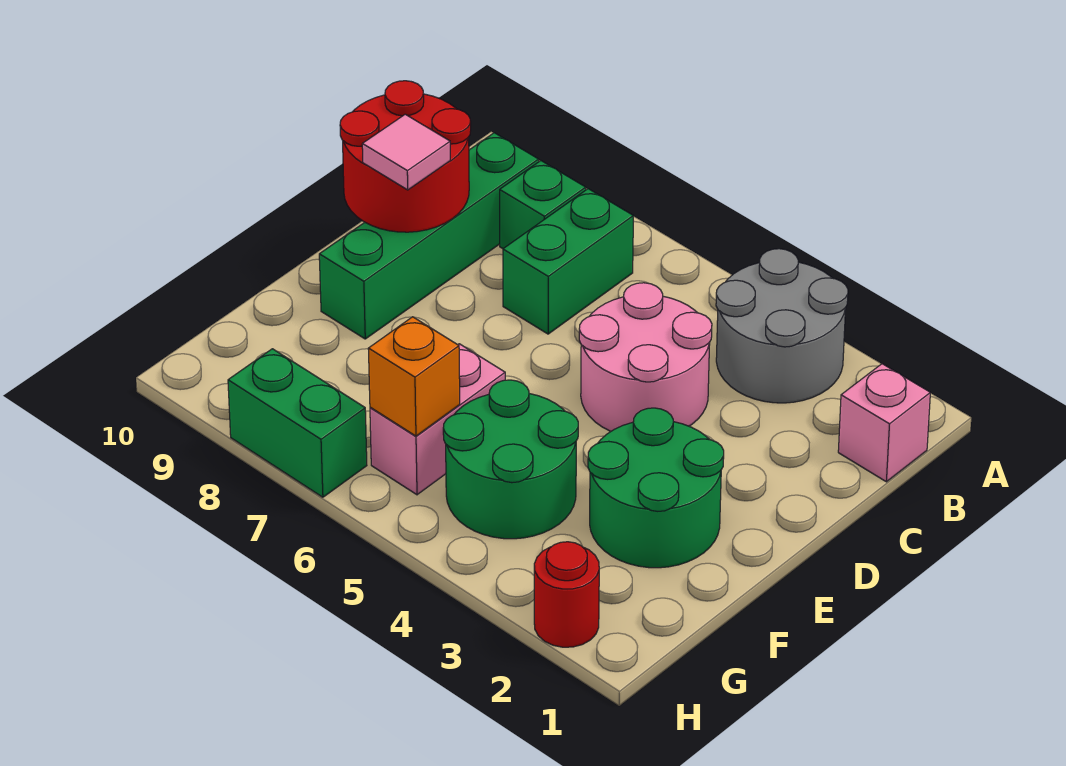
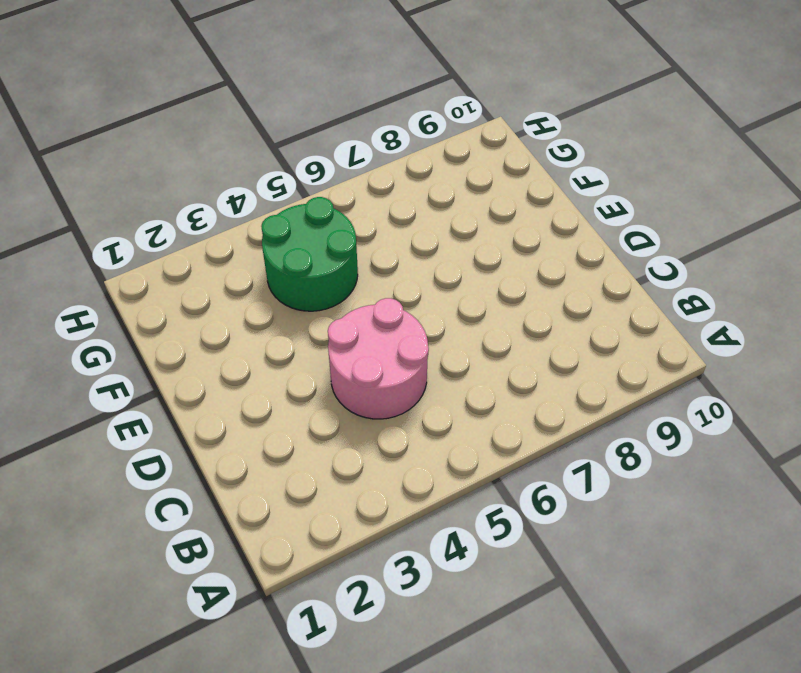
none -> grey round brick A3:B4 level 1
none -> pink brick B1 level 1
none -> green brick B7:C7 level 1

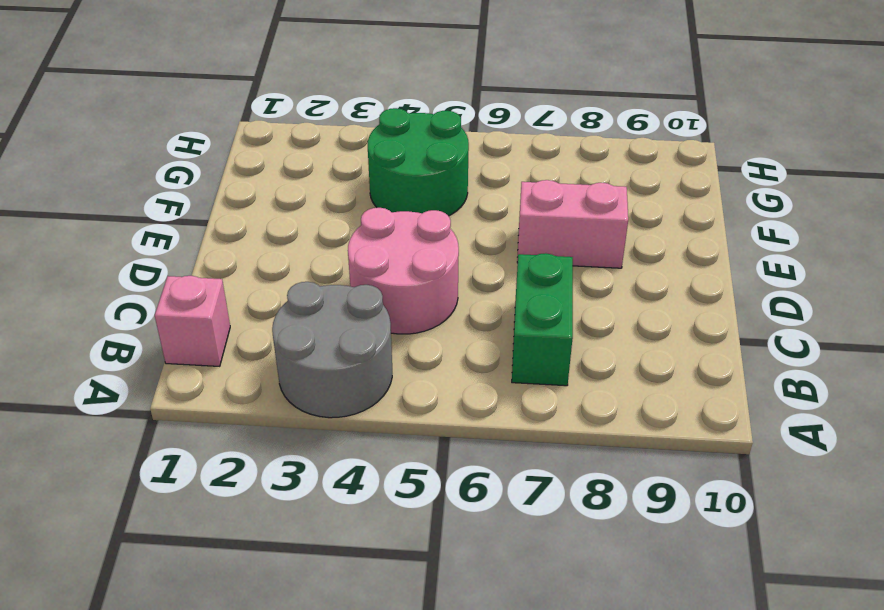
pink brick E7:E8 level 1 -> pink brick F6:G6 level 1
none -> green brick B8 level 1
none -> green brick B9:E9 level 1
none -> green round brick E2:F3 level 1

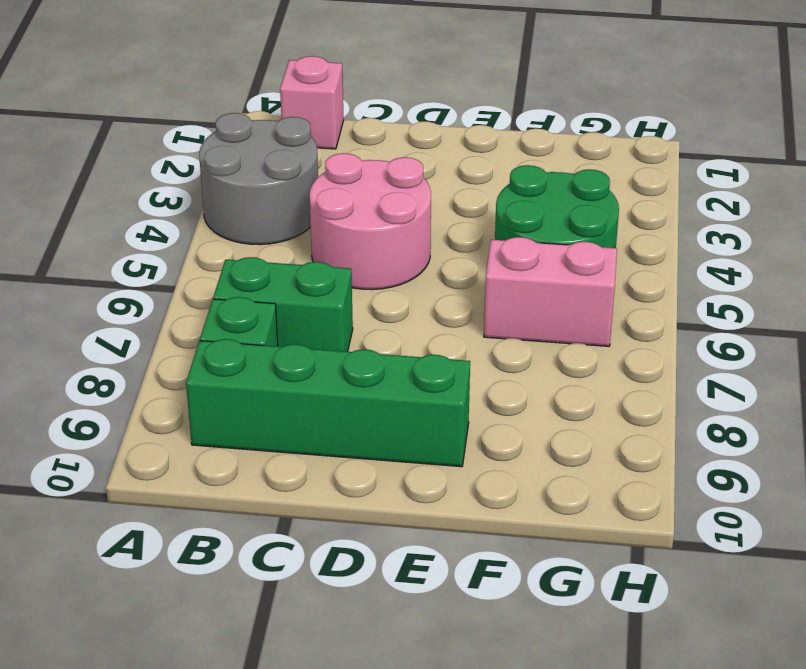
none -> green round brick E2:F3 level 1
none -> red round brick H2 level 1
none -> green brick H7:H8 level 1

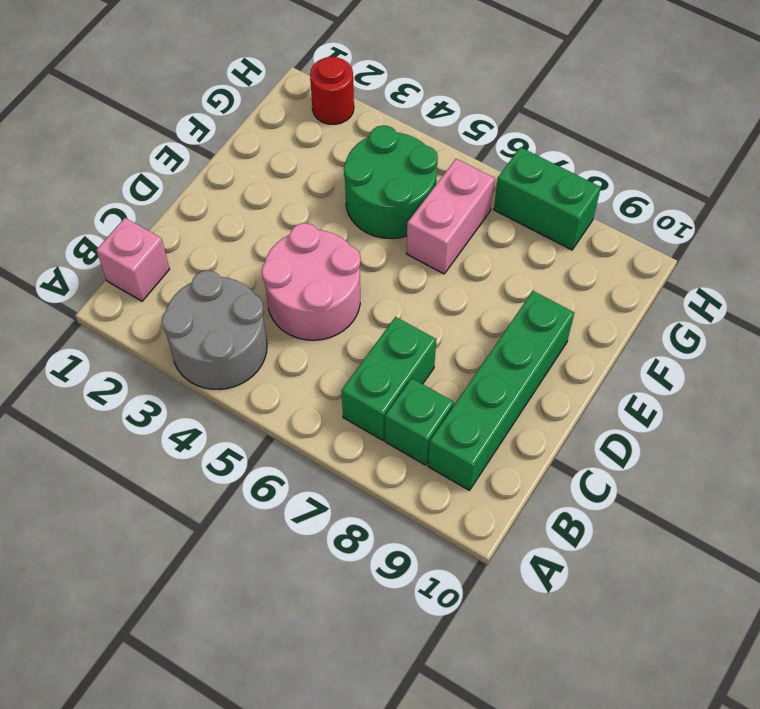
none -> green round brick E2:F3 level 1
none -> red round brick C9:D10 level 2
none -> orange brick G6 level 2

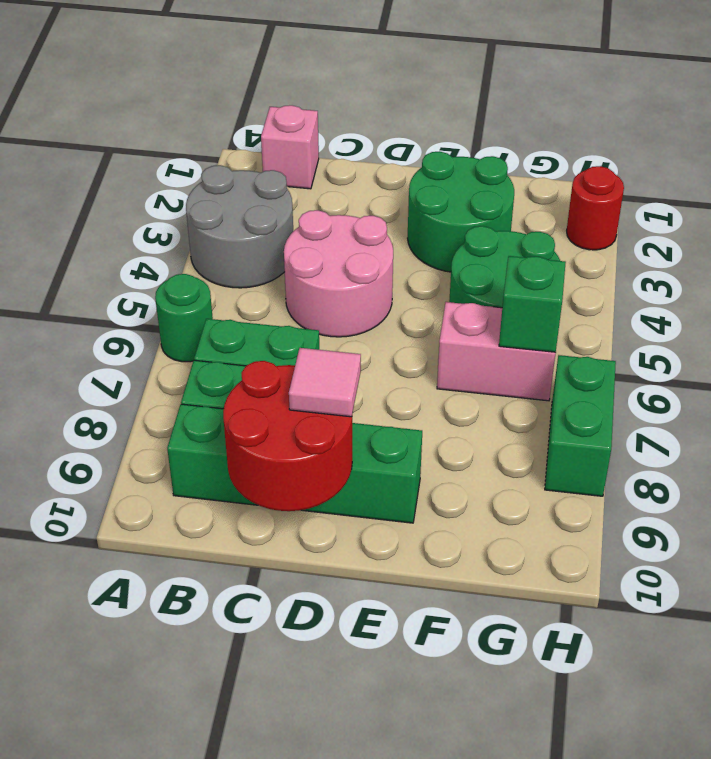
green round brick A6 level 1 -> none
green brick G6 level 2 -> orange brick G6 level 2

